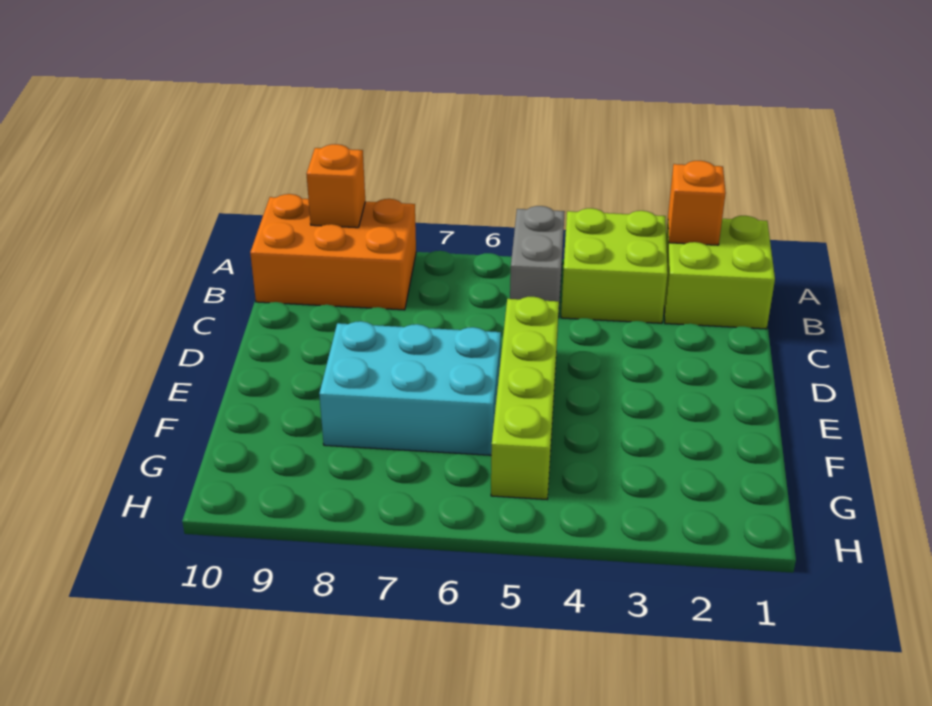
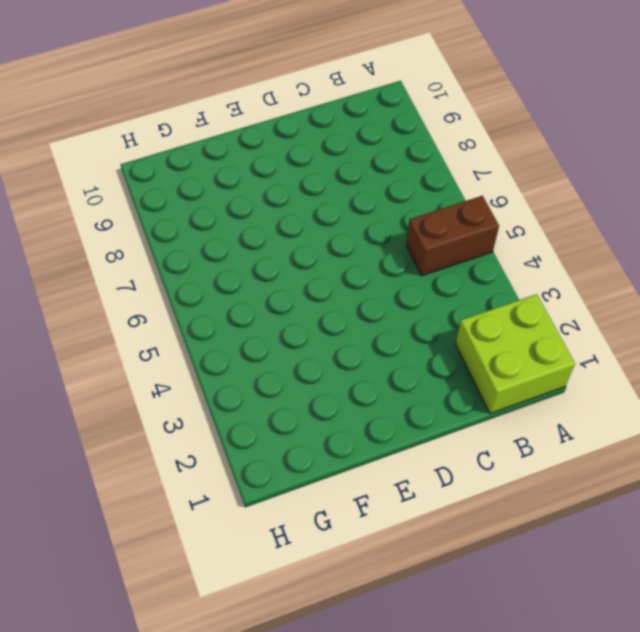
brown brick A5:B5 level 1 -> grey brick A5:B5 level 1
none -> lime brick A3:B4 level 1
none -> orange brick A8:B10 level 1

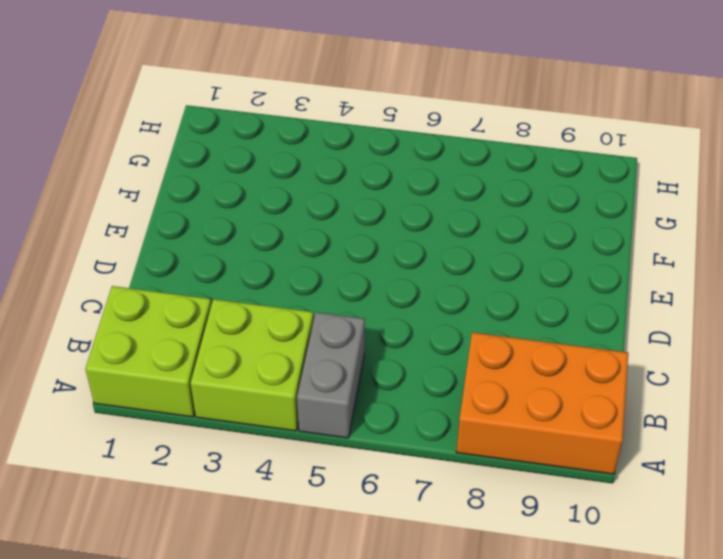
none -> lime brick D5:G5 level 1
none -> cyan brick E6:F8 level 1

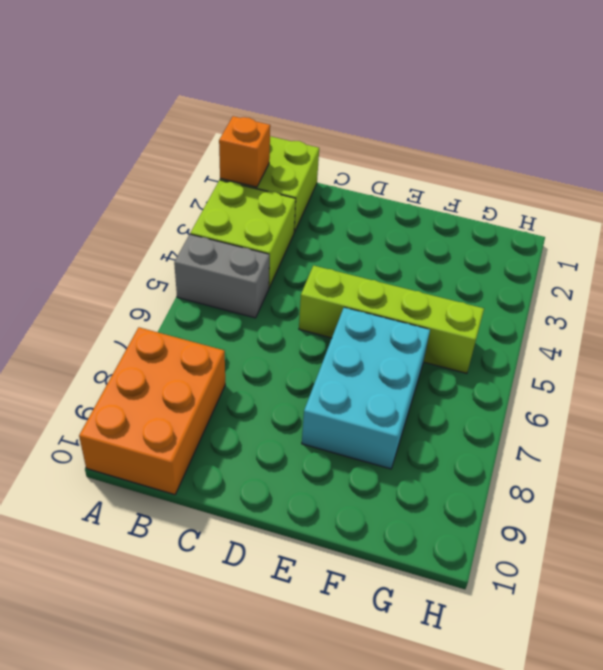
none -> orange brick A9 level 2

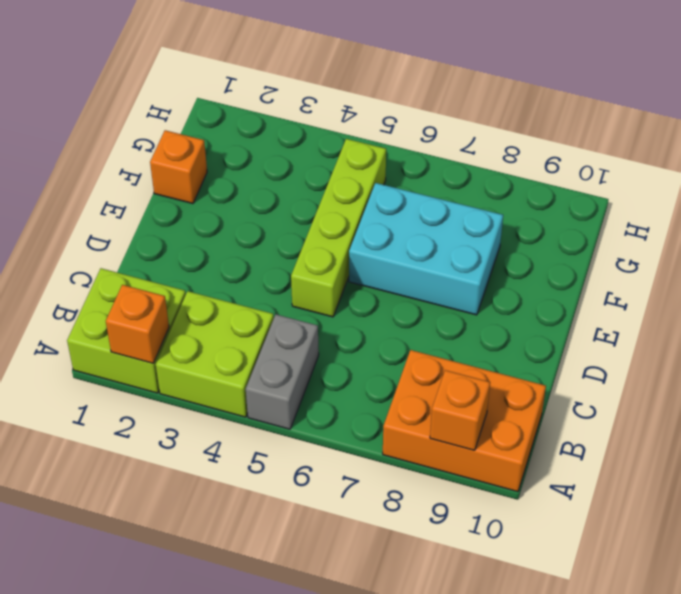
orange brick F1 level 1 -> none

